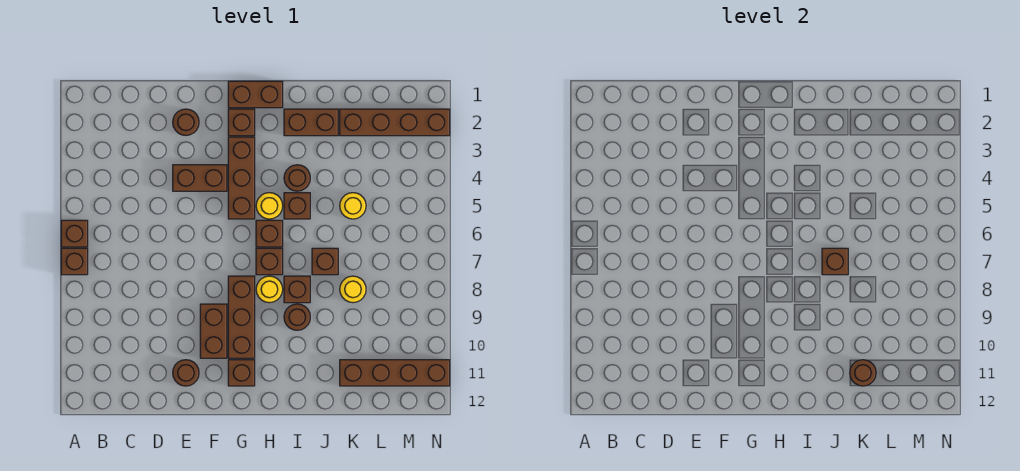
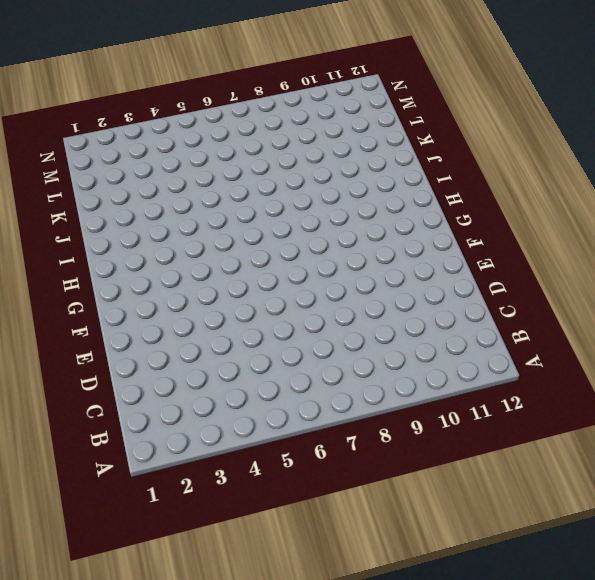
none -> brown brick A6 level 1
none -> brown brick A7 level 1
none -> brown round brick E2 level 1

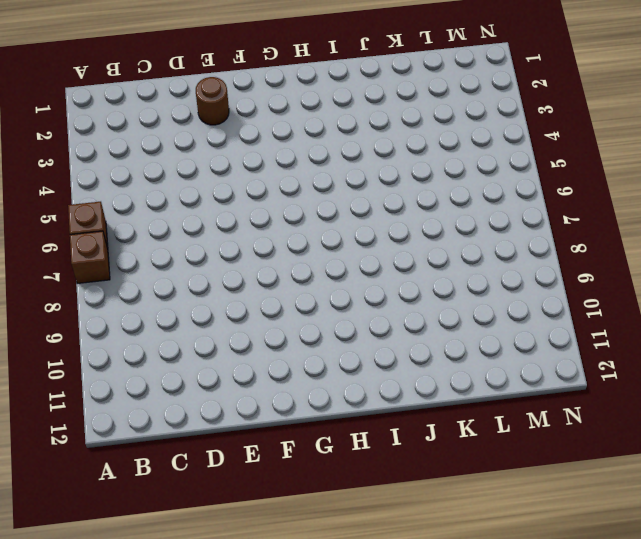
none -> brown brick E4:F4 level 1
none -> brown round brick E11 level 1
none -> brown brick F9:F10 level 1

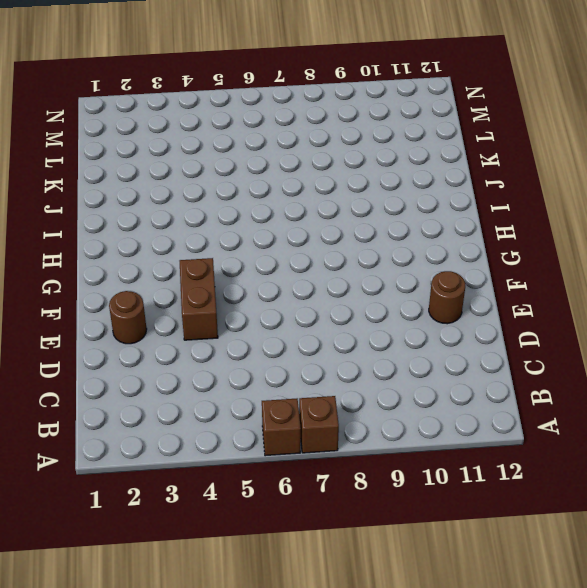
none -> brown brick F9:F10 level 1
none -> brown brick G1:H1 level 1
none -> brown brick G2 level 1

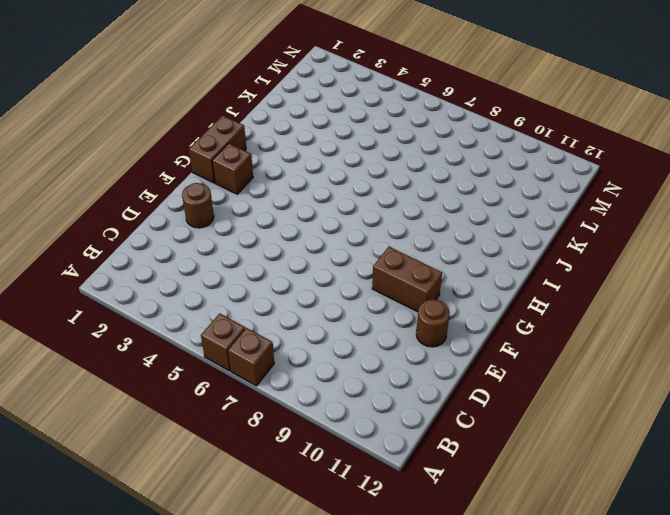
none -> brown brick E4:F4 level 1
none -> brown brick G3:G5 level 1
none -> brown brick G8:G10 level 1

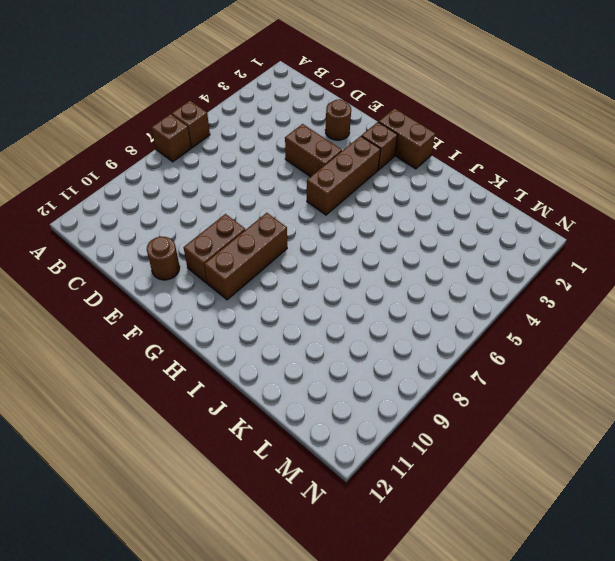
none -> brown brick G11 level 1
none -> yellow round brick H5 level 1
none -> brown brick H6 level 1

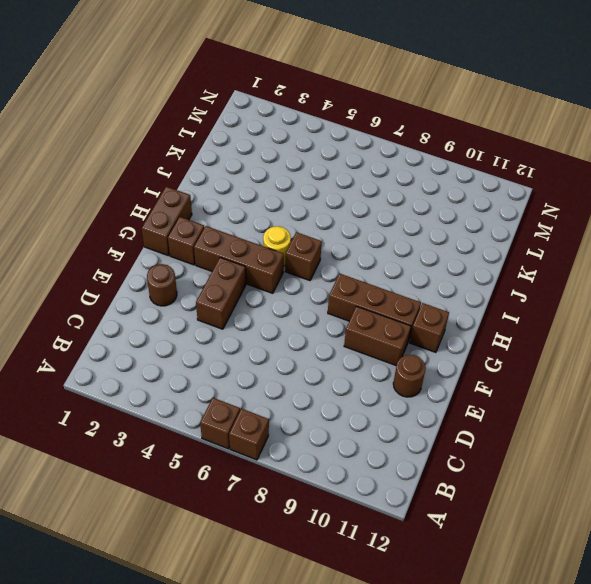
none -> brown brick H7 level 1
none -> yellow round brick H8 level 1
none -> brown brick I2:J2 level 1

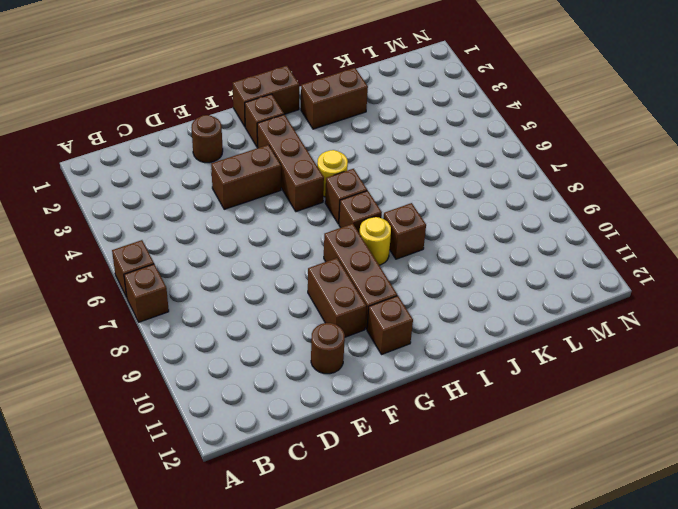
none -> brown round brick I4 level 1
none -> brown brick I5 level 1
none -> brown round brick I9 level 1

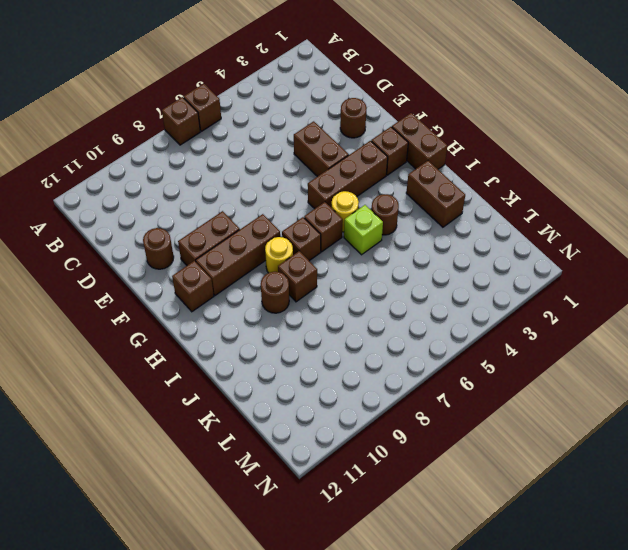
lime brick I5 level 1 -> brown brick I5 level 1
none -> brown brick J7 level 1
none -> brown brick K2:N2 level 1
none -> yellow round brick K5 level 1

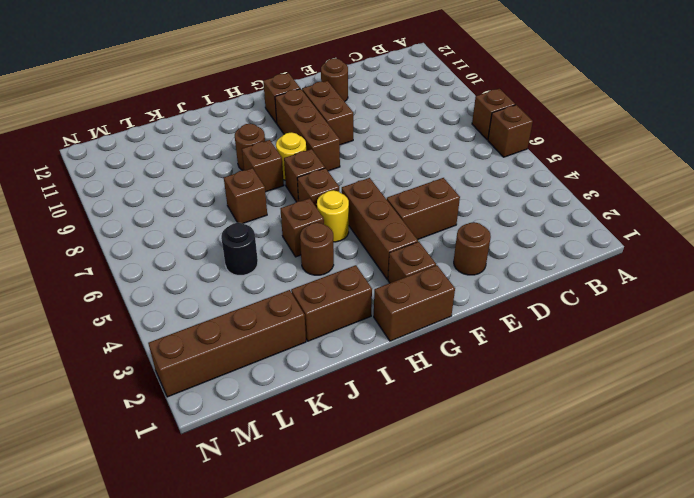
black round brick K5 level 1 -> yellow round brick K5 level 1
none -> yellow round brick K8 level 1
none -> brown brick K11:N11 level 1
none -> brown brick J7 level 2

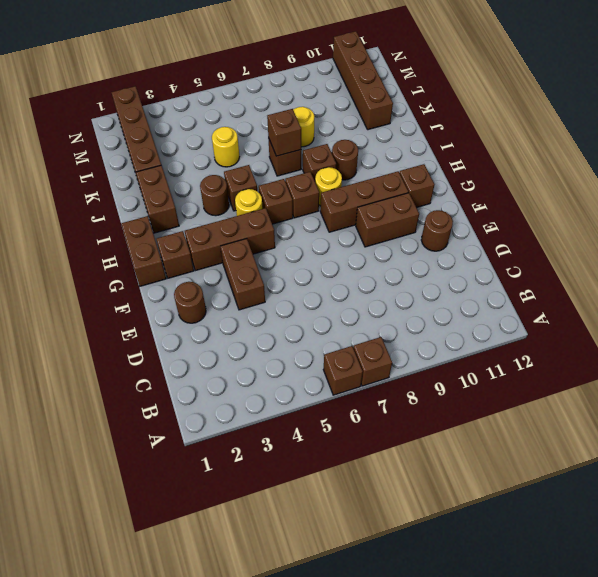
none -> brown round brick K11 level 2

